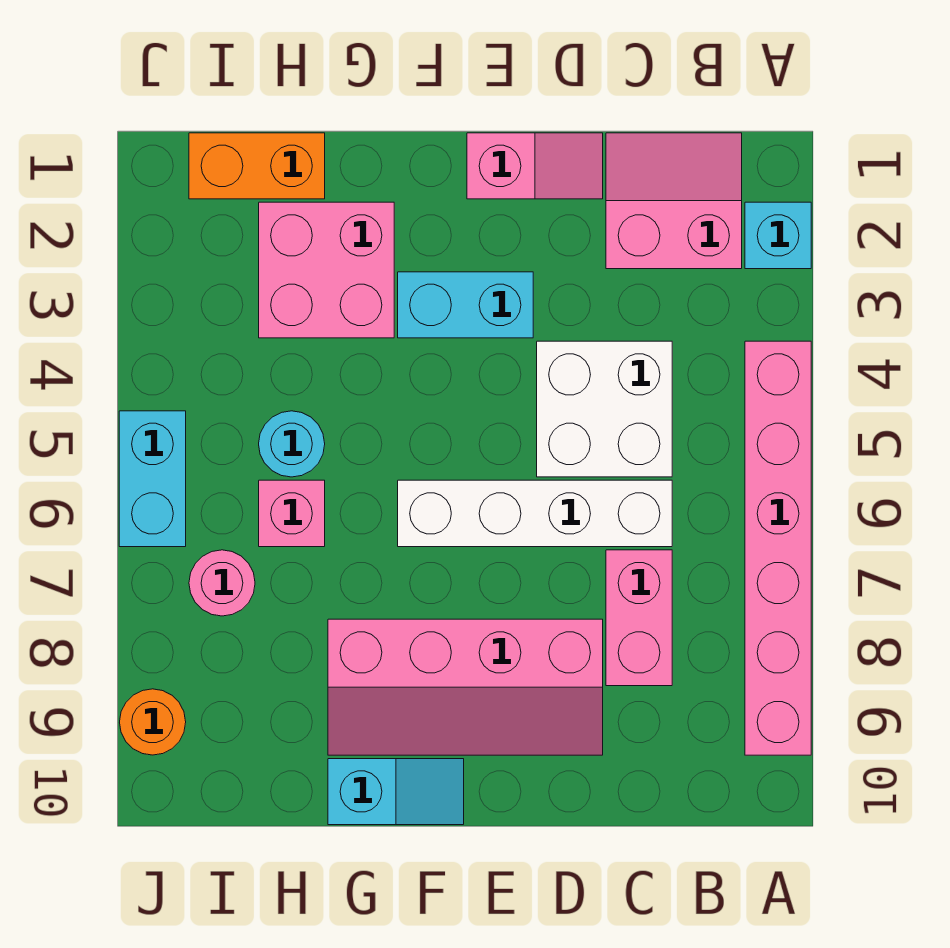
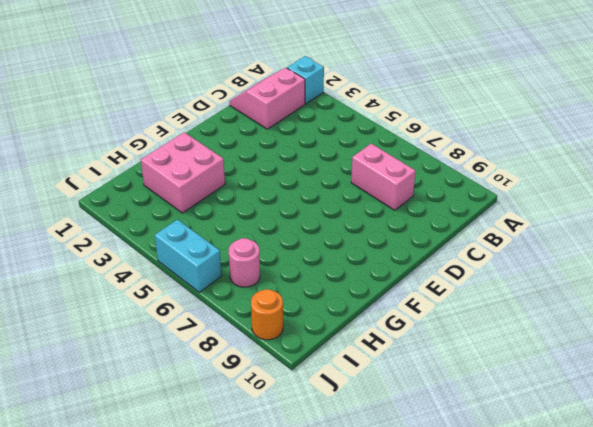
none -> pink brick A4:A9 level 1
none -> white brick C4:D5 level 1
none -> white brick C6:F6 level 1

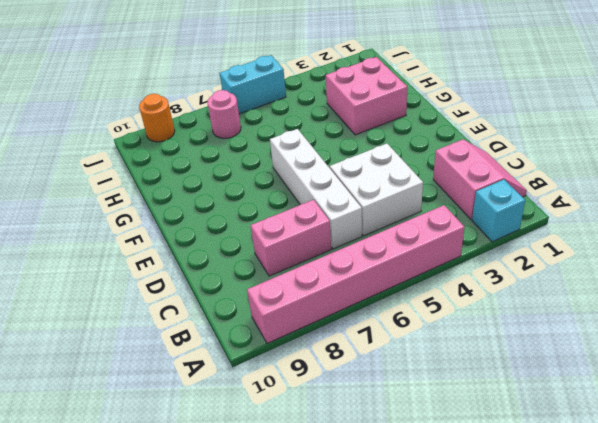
none -> pink slope D1:E1 level 1 top E
none -> pink slope D8:G9 level 1 top 8
none -> cyan brick E3:F3 level 1

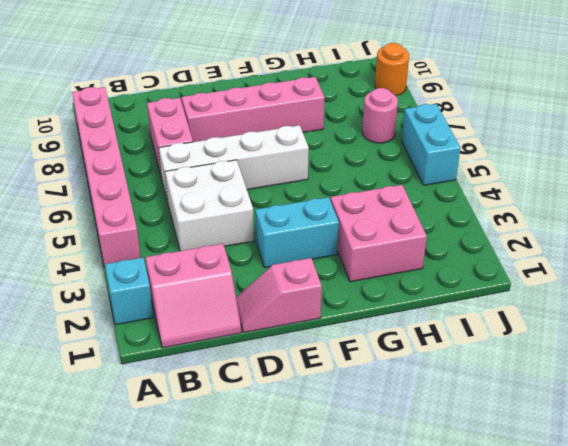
none -> cyan slope F10:G10 level 1 top G
none -> orange brick H1:I1 level 1
none -> cyan round brick H5 level 1

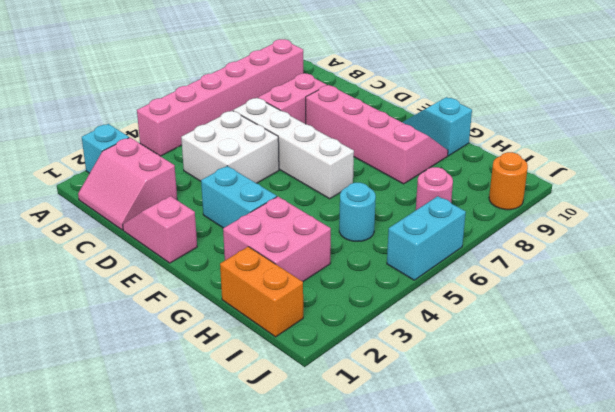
none -> pink brick H6 level 1

